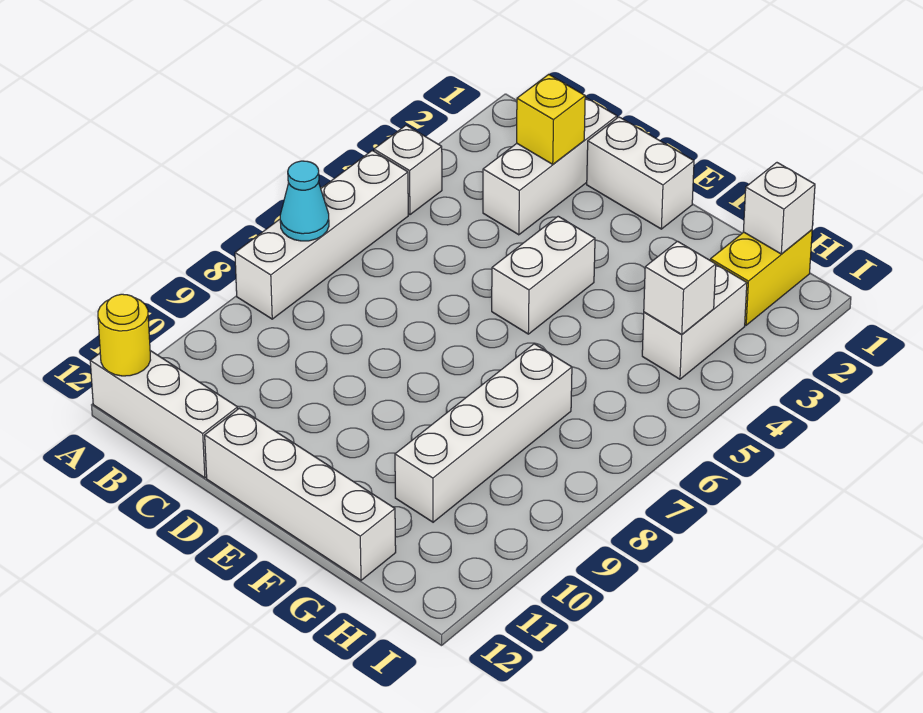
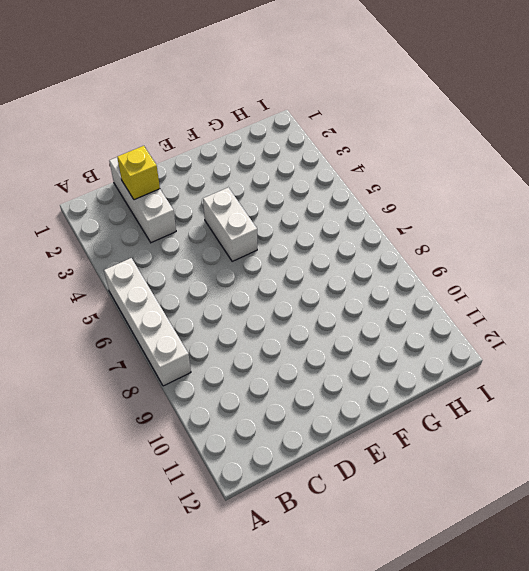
none -> white brick A4 level 1
none -> white brick A12:C12 level 1
none -> white brick D1:E1 level 1

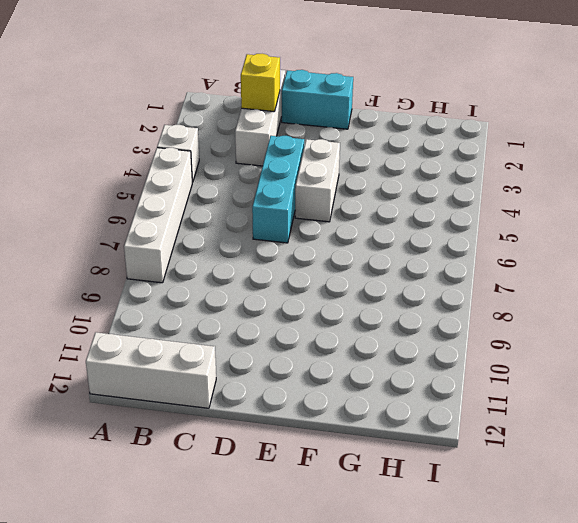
cyan brick D1:E1 level 1 -> white brick D1:E1 level 1
cyan brick D4:D6 level 1 -> none
none -> white brick D12:G12 level 1
none -> white brick G7:G10 level 1
none -> yellow brick H1:H2 level 1

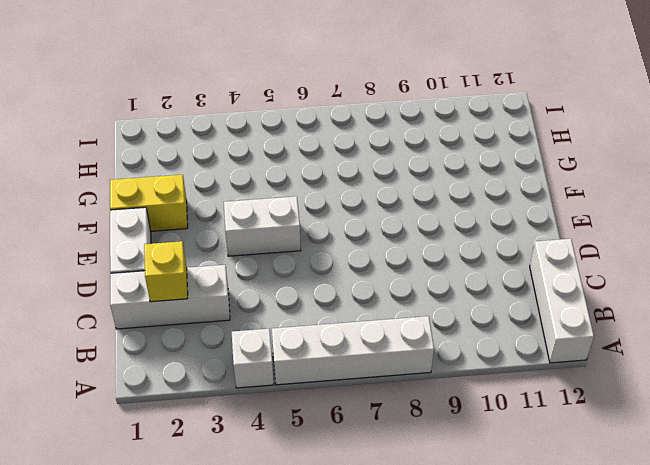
yellow brick F1:F2 level 1 -> yellow brick H1:H2 level 1
none -> white brick D12:G12 level 1
none -> white brick G7:G10 level 1
none -> white brick H3:H4 level 1

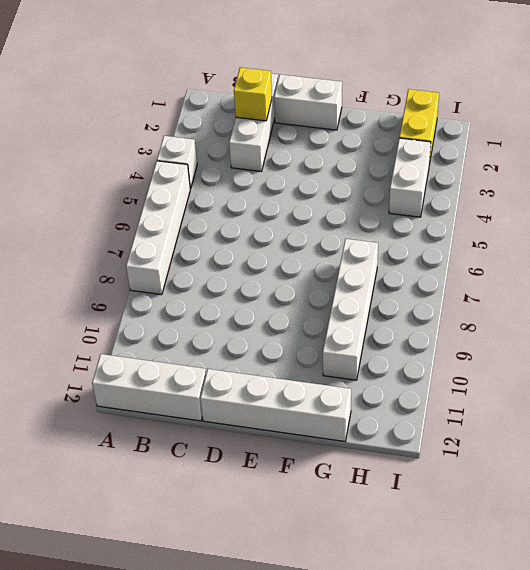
none -> white brick E4:E5 level 1
none -> cyan cone A7 level 2
none -> yellow round brick A12 level 2

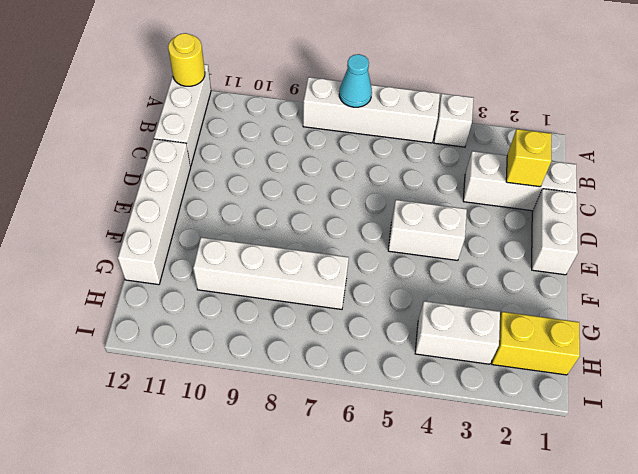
none -> white brick H1 level 2
none -> white brick H4 level 2

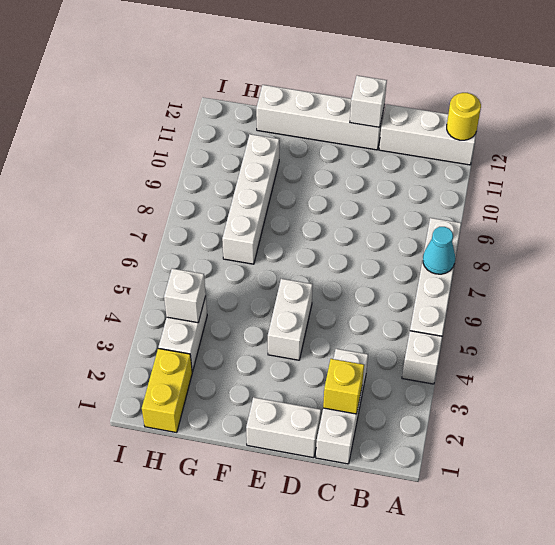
white brick D12 level 2 -> white brick H1 level 2

